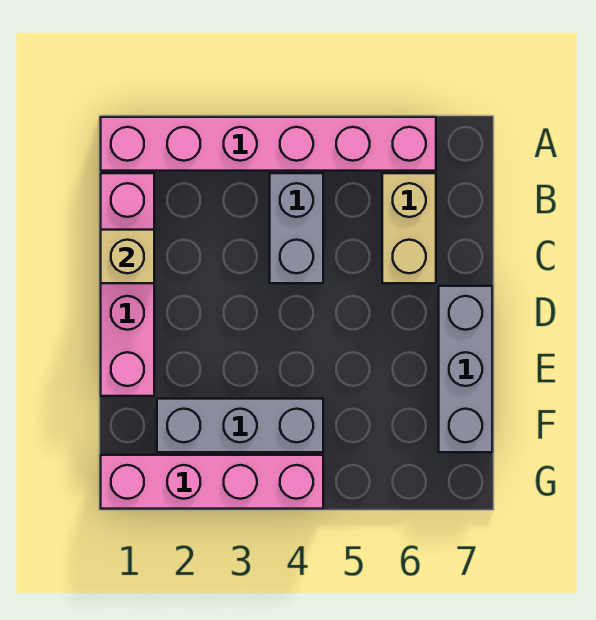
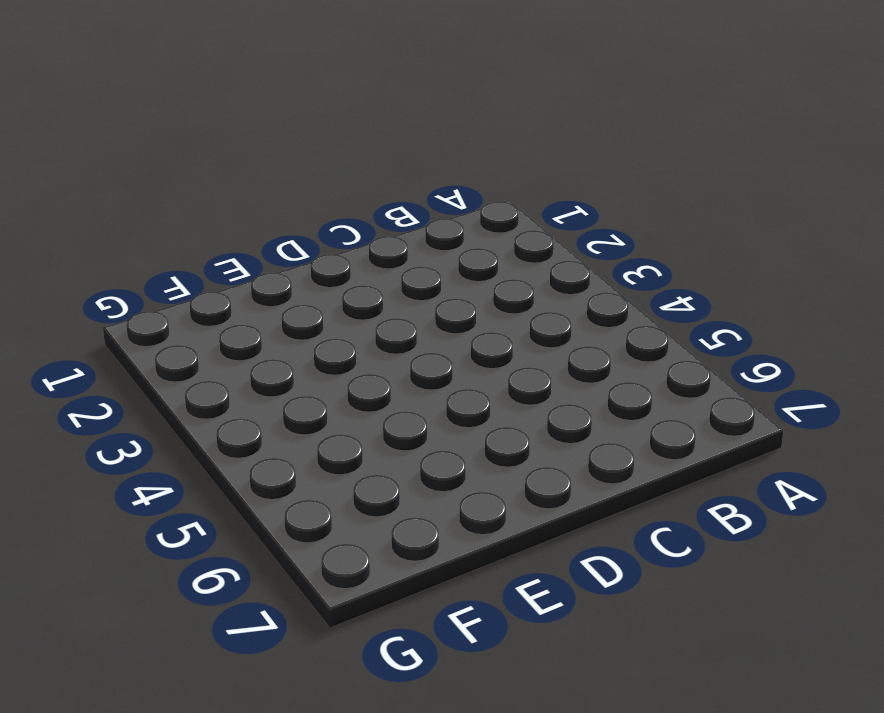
none -> pink brick A1:A6 level 1
none -> pink brick B1:E1 level 1

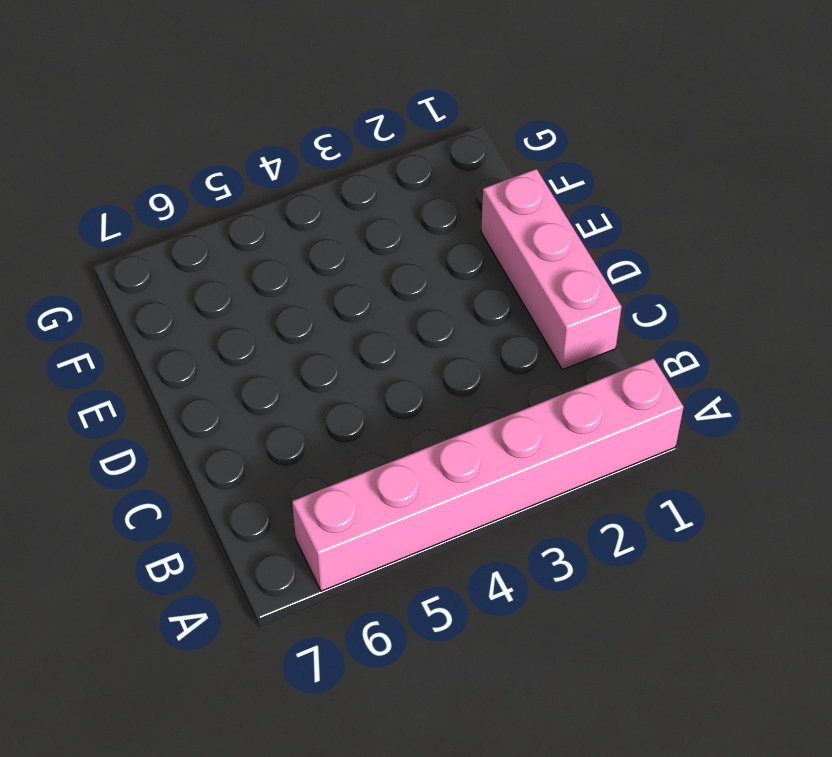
pink brick C1:E1 level 1 -> pink brick B1:E1 level 1
none -> grey brick B4:C4 level 1
none -> tan brick B6:C6 level 1

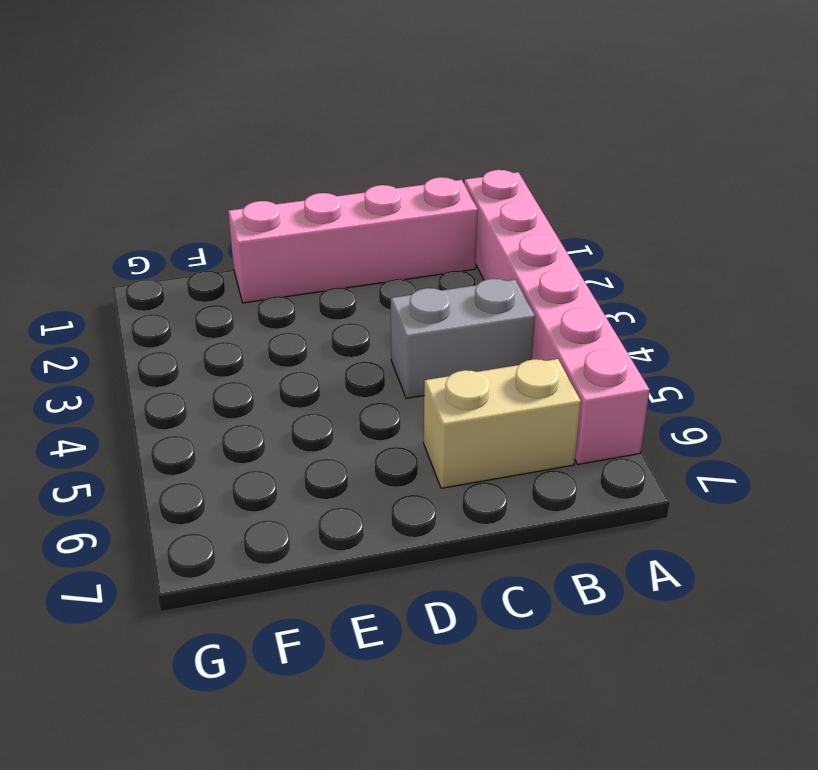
none -> grey brick D7:F7 level 1
none -> grey brick F2:F4 level 1

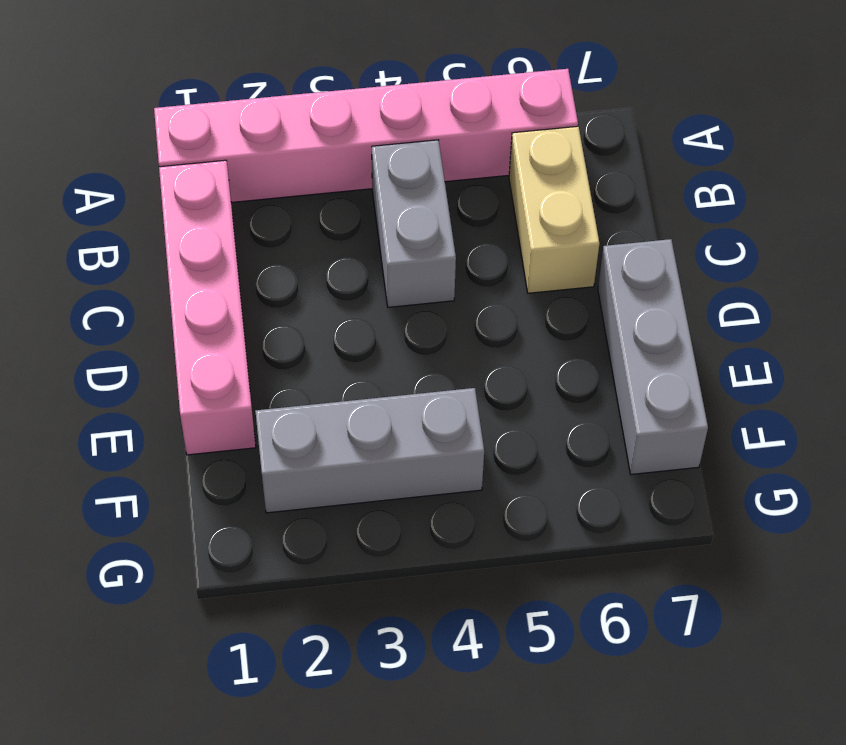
none -> pink brick G1:G4 level 1
none -> tan brick C1 level 2

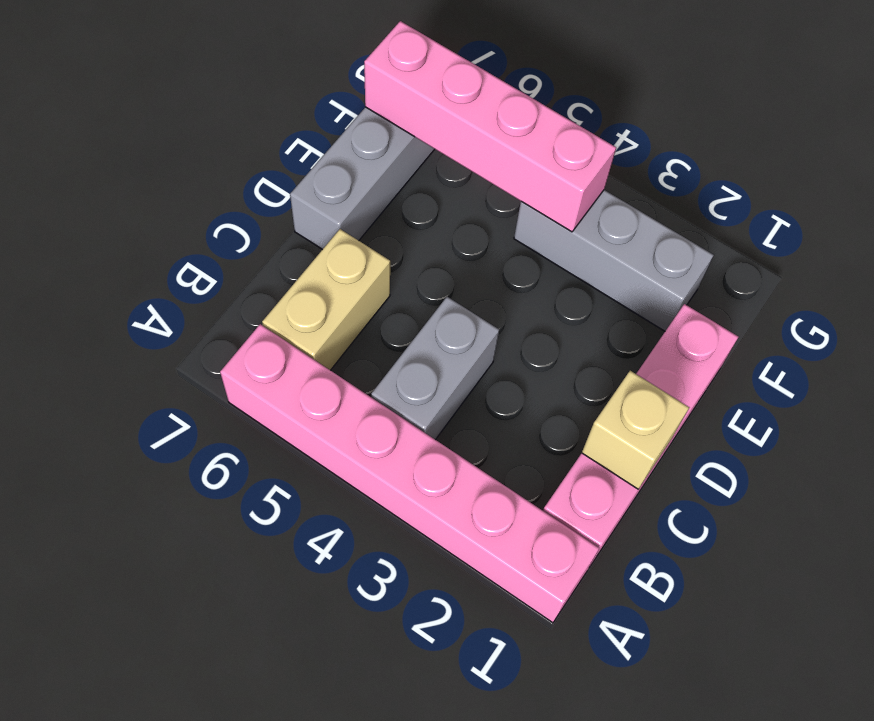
pink brick F4:F7 level 2 -> pink brick G1:G4 level 1

